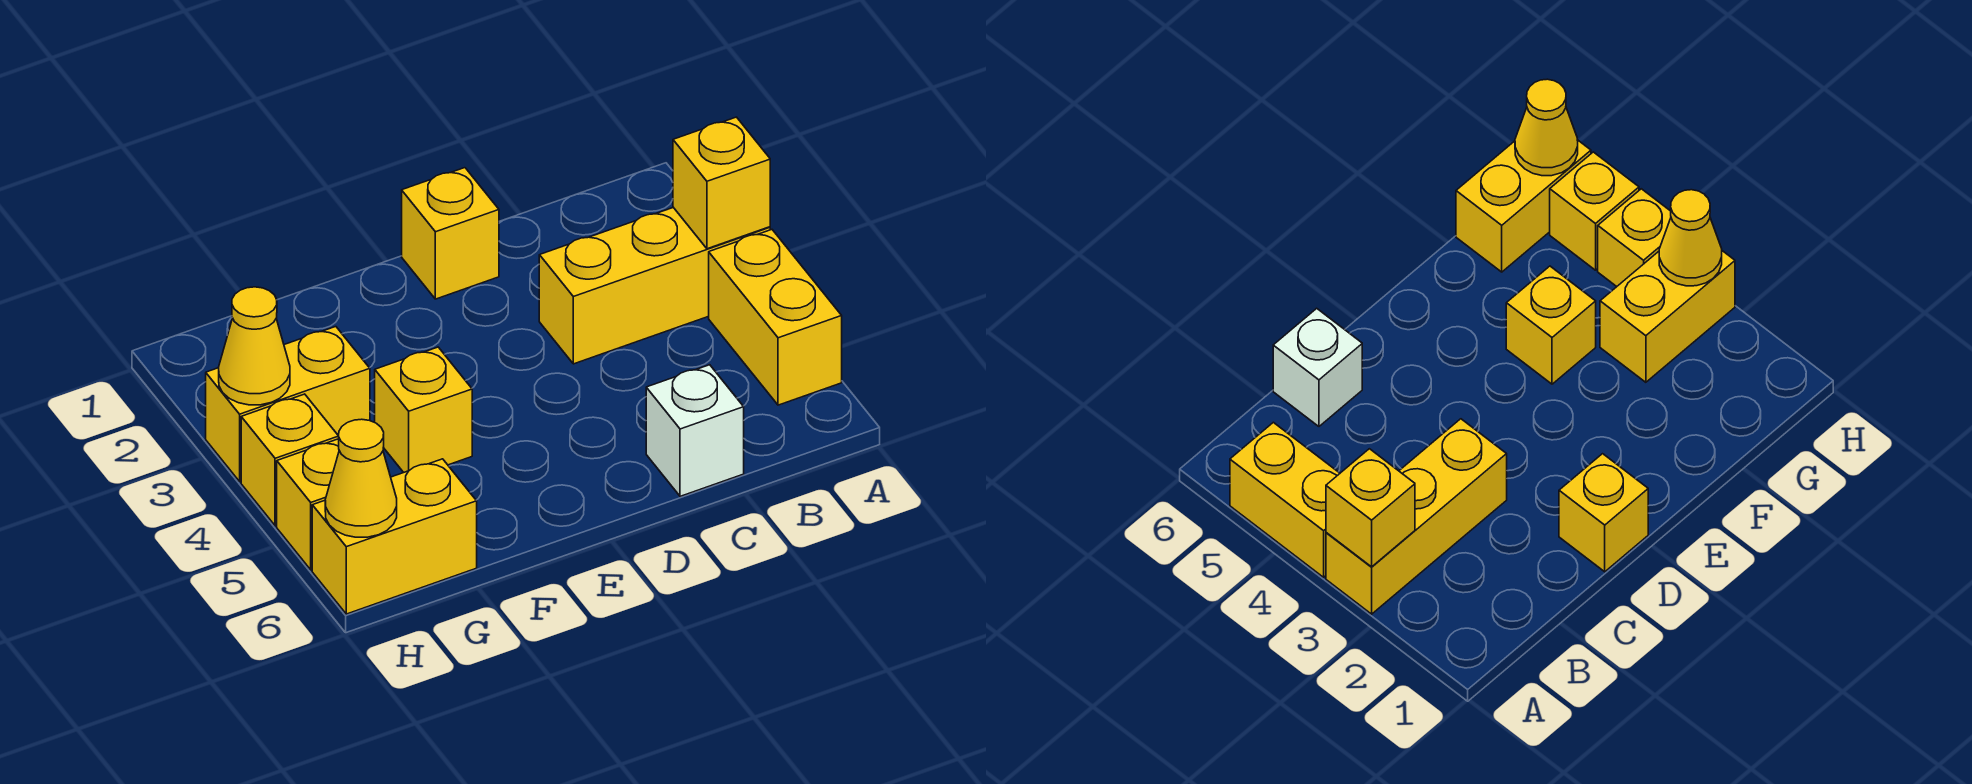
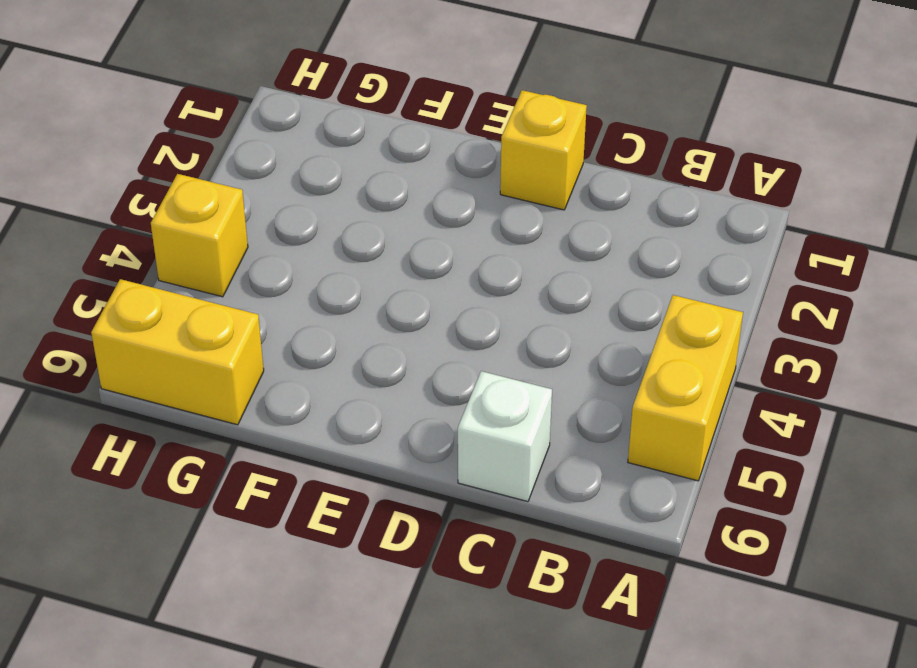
none -> yellow brick A3:C3 level 1
none -> yellow brick F4 level 1
none -> yellow brick G3:H3 level 1

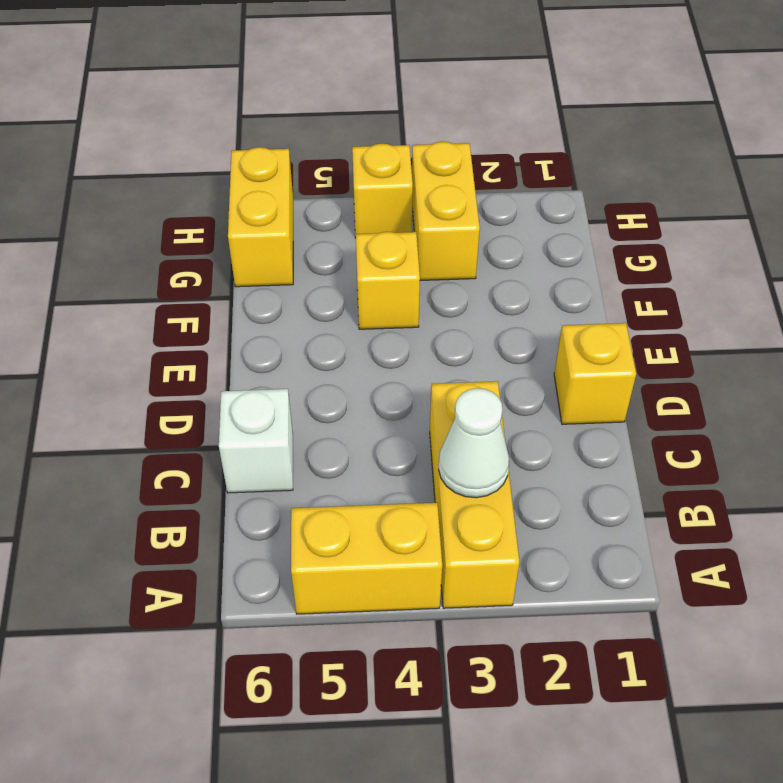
white cone B3 level 2 -> none
none -> yellow brick H5 level 1
none -> yellow brick A3 level 2
none -> yellow cone H3 level 2

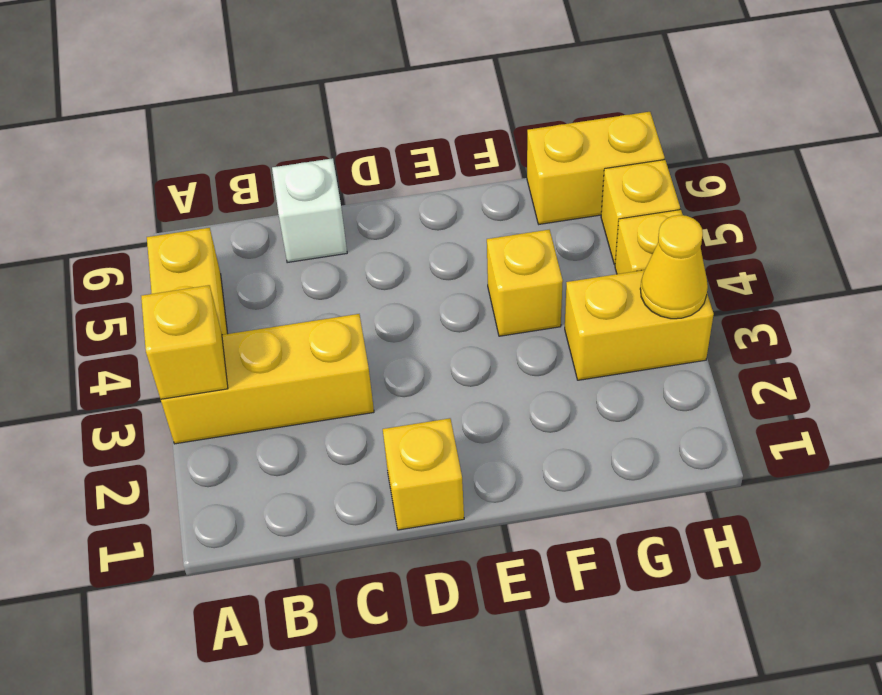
none -> yellow cone H6 level 2

